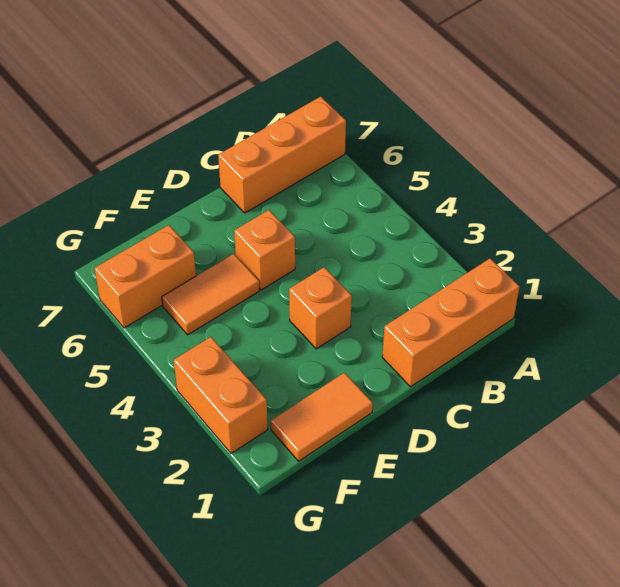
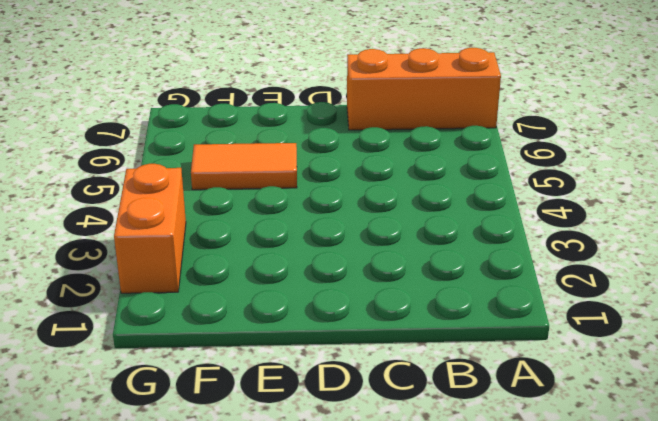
none -> orange brick A1:C1 level 1
none -> orange brick D3 level 1

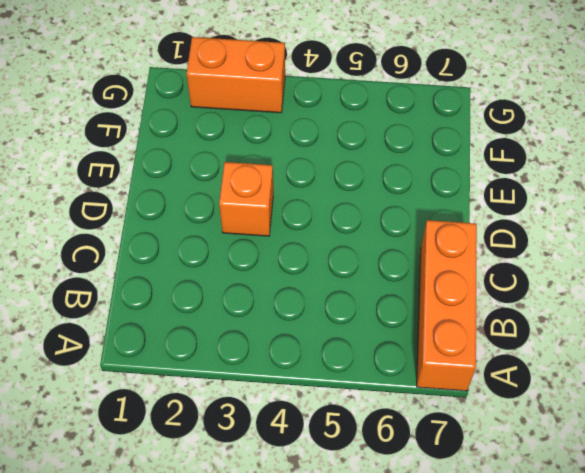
none -> orange brick A1:C1 level 1
none -> orange brick D5 level 1

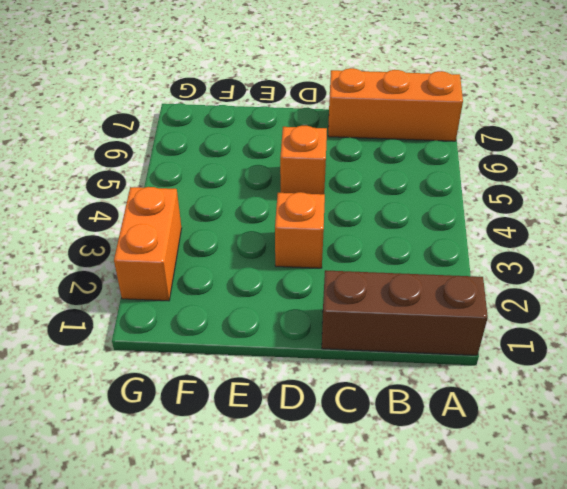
brown brick A1:C1 level 1 -> orange brick A1:C1 level 1
none -> orange tile E1:F1 level 1
none -> orange tile E5:F5 level 1

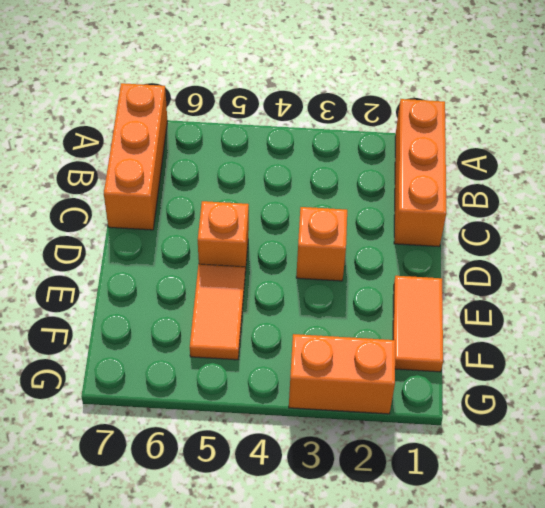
none -> orange brick F6:G6 level 1

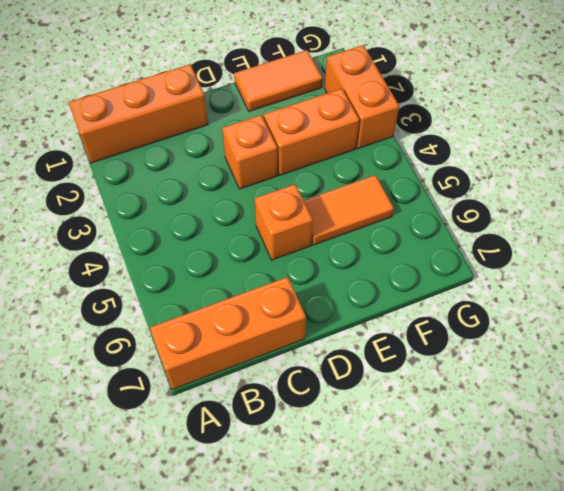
orange brick E3:F3 level 1 -> orange brick F6:G6 level 1

